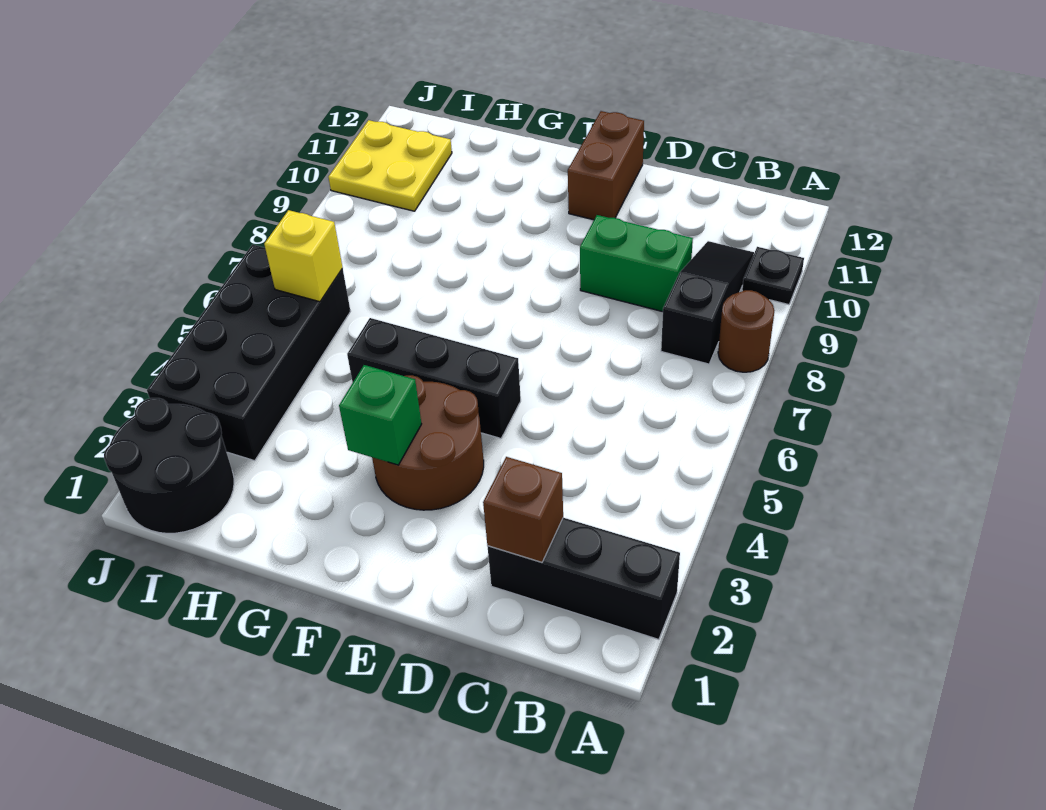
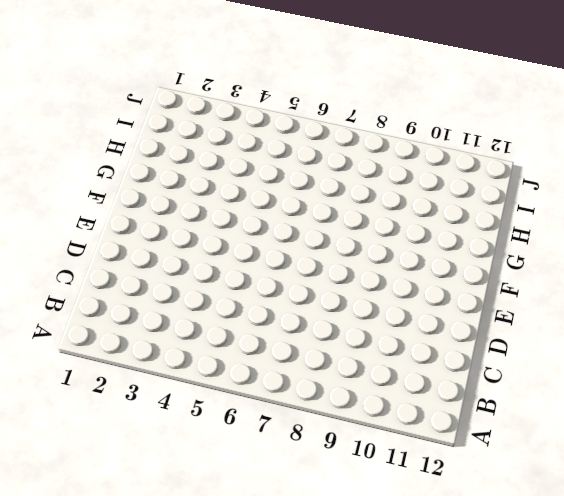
none -> black brick A2:C2 level 1
none -> brown round brick A8 level 1
none -> black plate A10 level 1

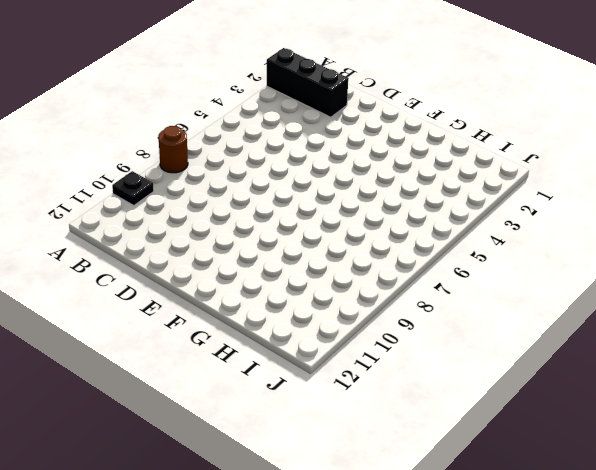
none -> black slope B8:B10 level 1 top 8
none -> green brick C9:D9 level 1
none -> brown round brick E3:F4 level 1

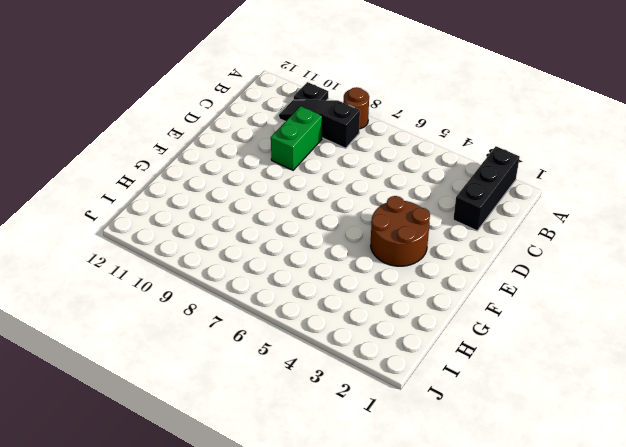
none -> black brick E5:G5 level 1
none -> brown brick E11:E12 level 1
none -> black round brick I1:J2 level 1

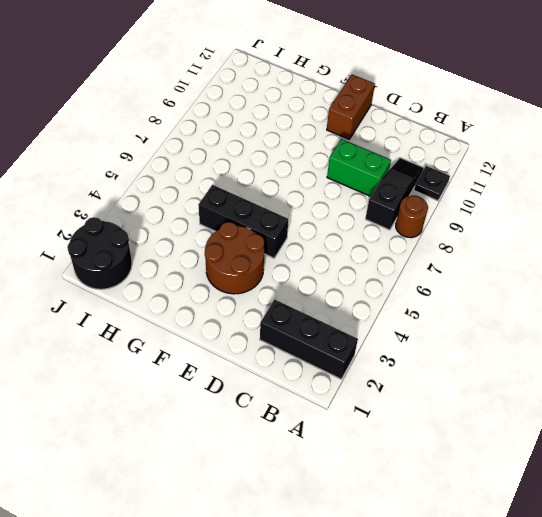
none -> black brick I3:J6 level 1
none -> yellow plate I10:J11 level 1
none -> brown brick C2 level 2

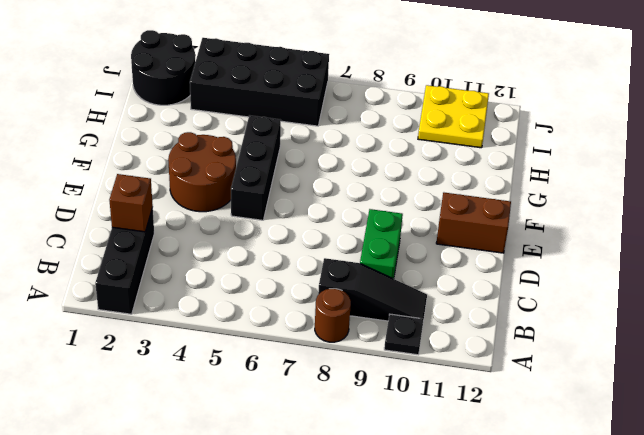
none -> green brick F3 level 2
none -> yellow brick I6 level 2

